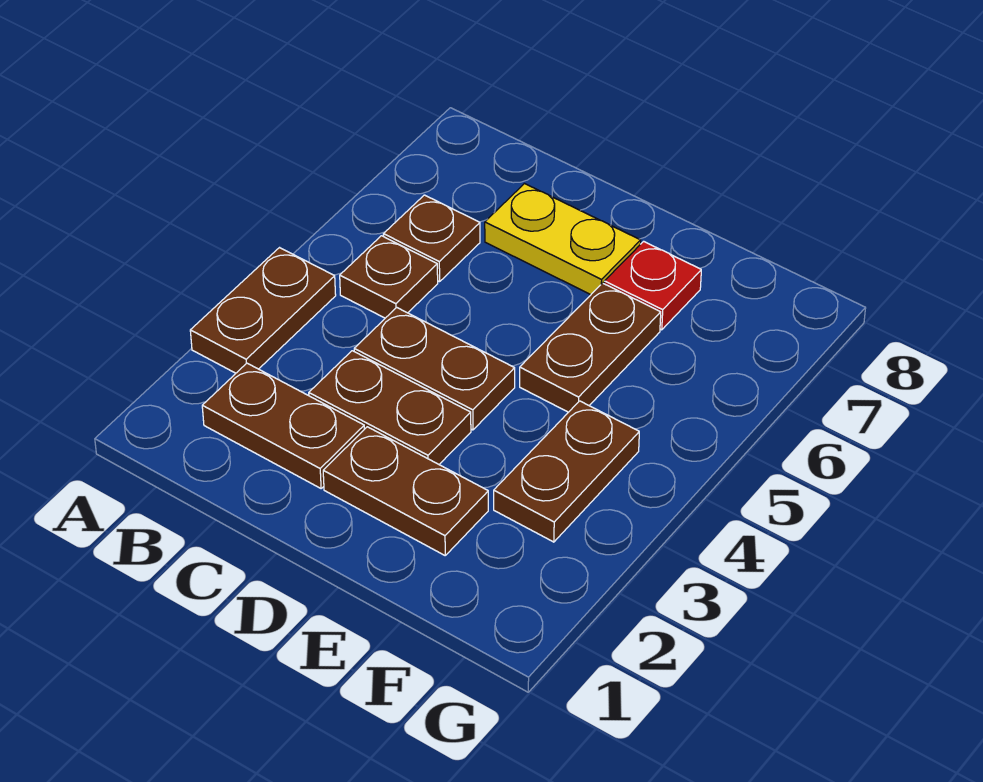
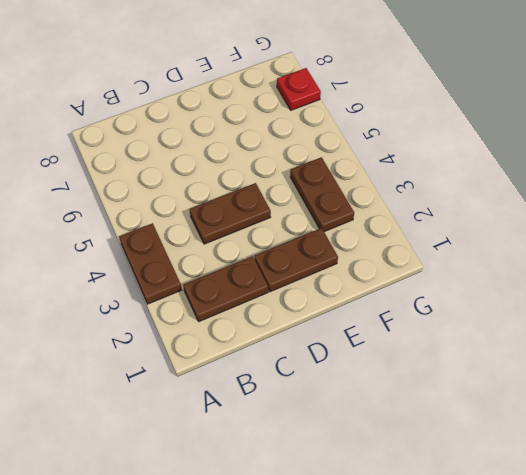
red plate G7 level 1 -> red plate E7 level 1
none -> brown plate B5 level 1
none -> brown plate B6 level 1

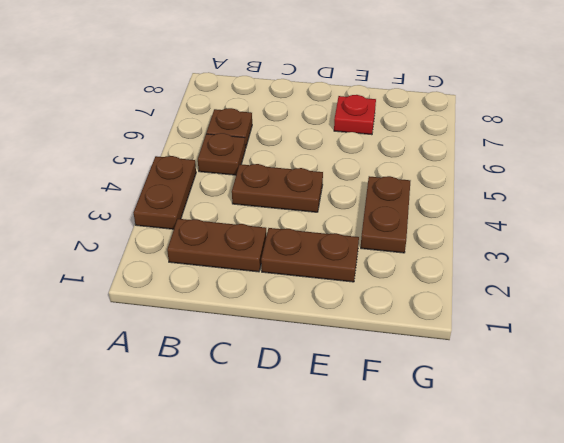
none -> brown plate C3:D3 level 1
none -> yellow plate C7:D7 level 1

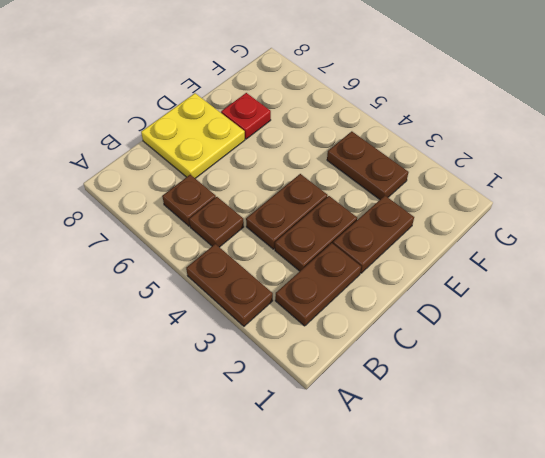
yellow plate C7:D8 level 1 -> yellow plate C7:D7 level 1
none -> brown plate E5:E6 level 1

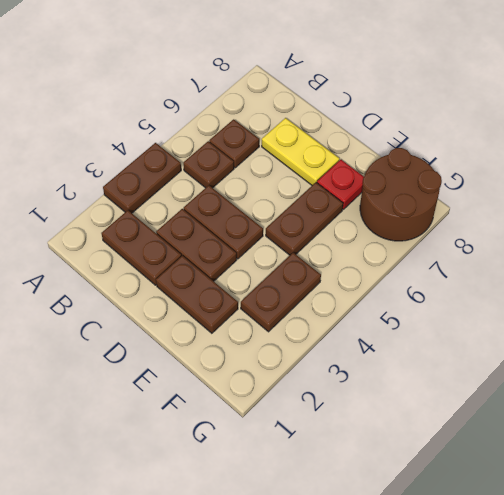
brown round brick F7:G8 level 1 -> none

